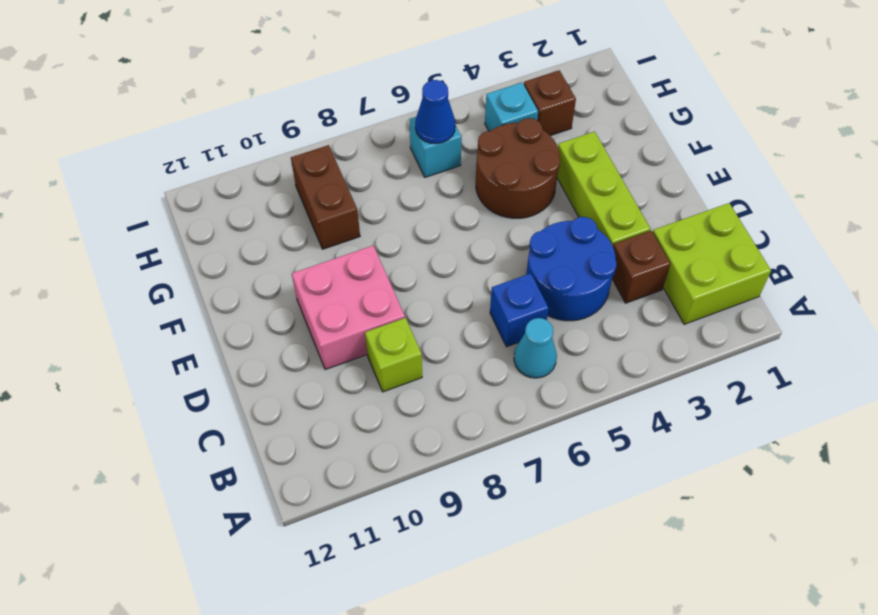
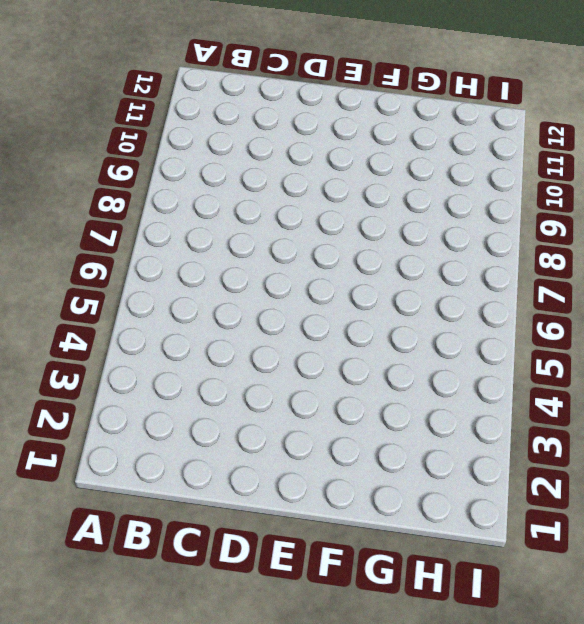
none -> lime brick B1:C2 level 1
none -> cyan cone B6 level 1
none -> brown brick C3 level 1

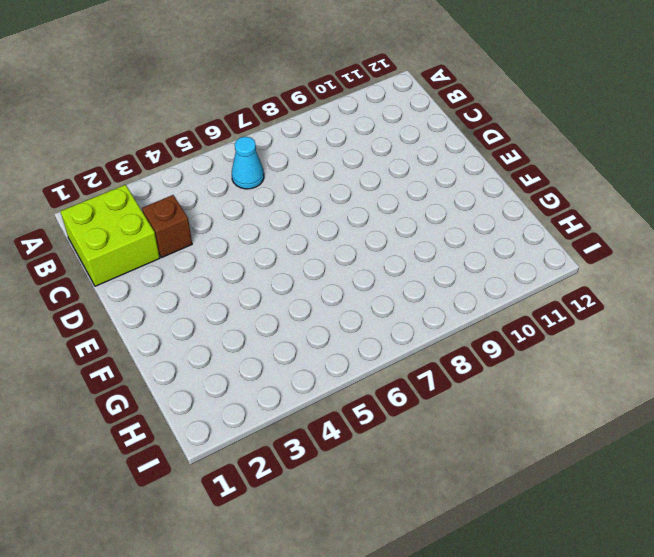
none -> blue round brick C4:D5 level 1
none -> blue brick C6 level 1
none -> lime brick C9 level 1

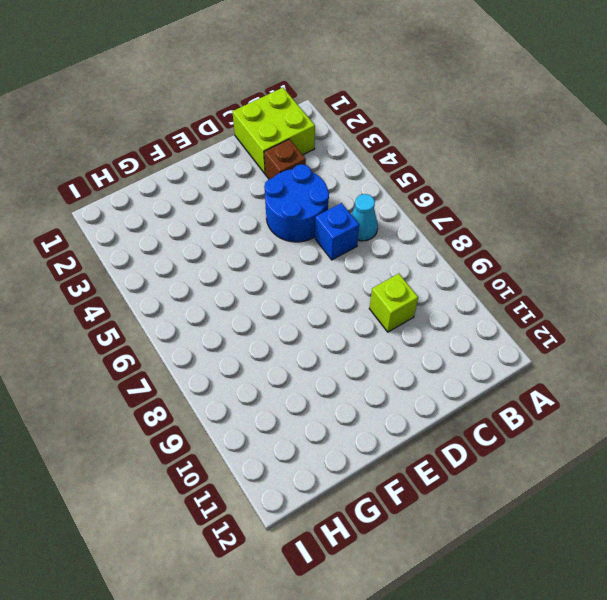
none -> lime brick D3:F3 level 1
none -> pink brick D9:E10 level 1
none -> brown round brick F4:G5 level 1

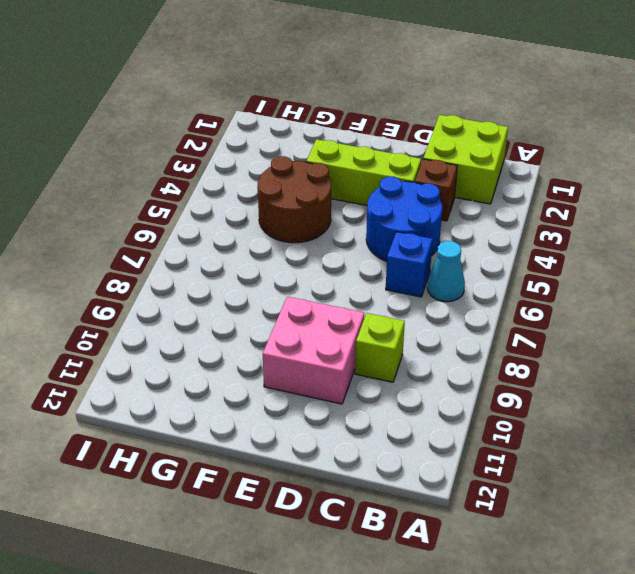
none -> brown brick G9:H9 level 1
none -> brown brick H3 level 1
none -> cyan brick H4 level 1

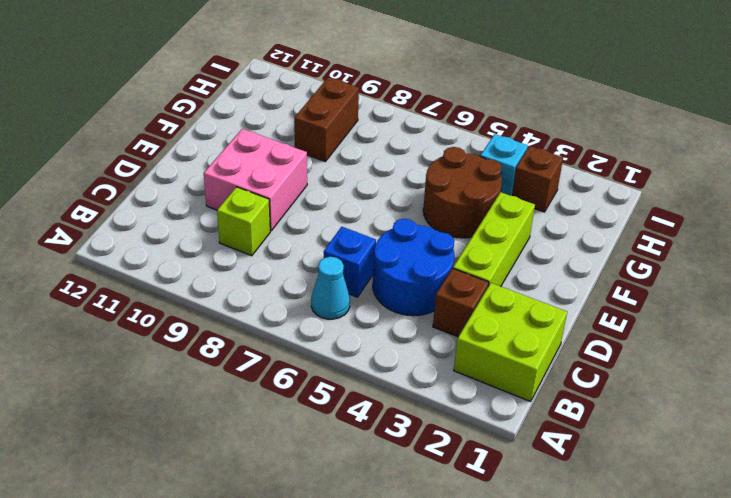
none -> cyan brick H6 level 1
none -> blue cone H6 level 2

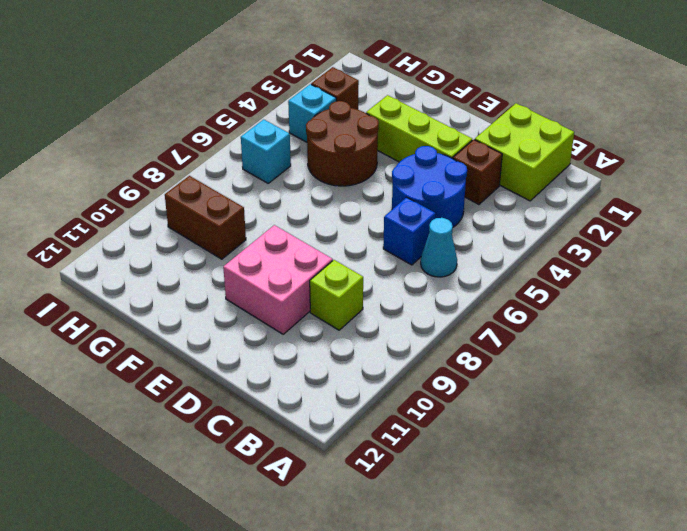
none -> blue cone H6 level 2

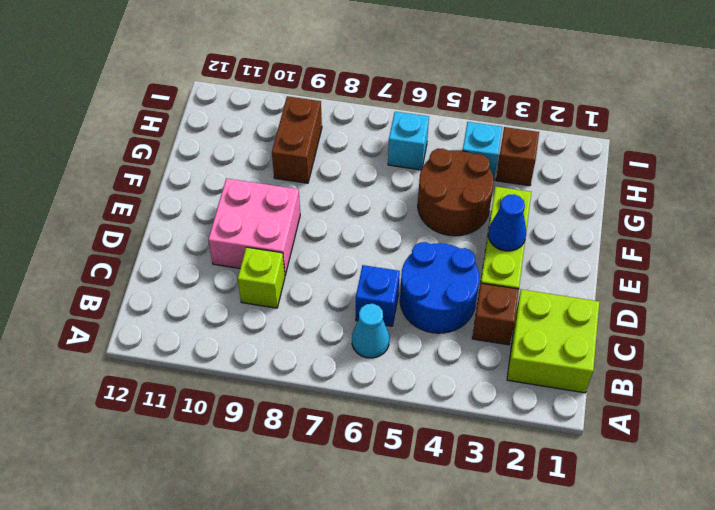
blue cone E3 level 2 -> blue cone H6 level 2

